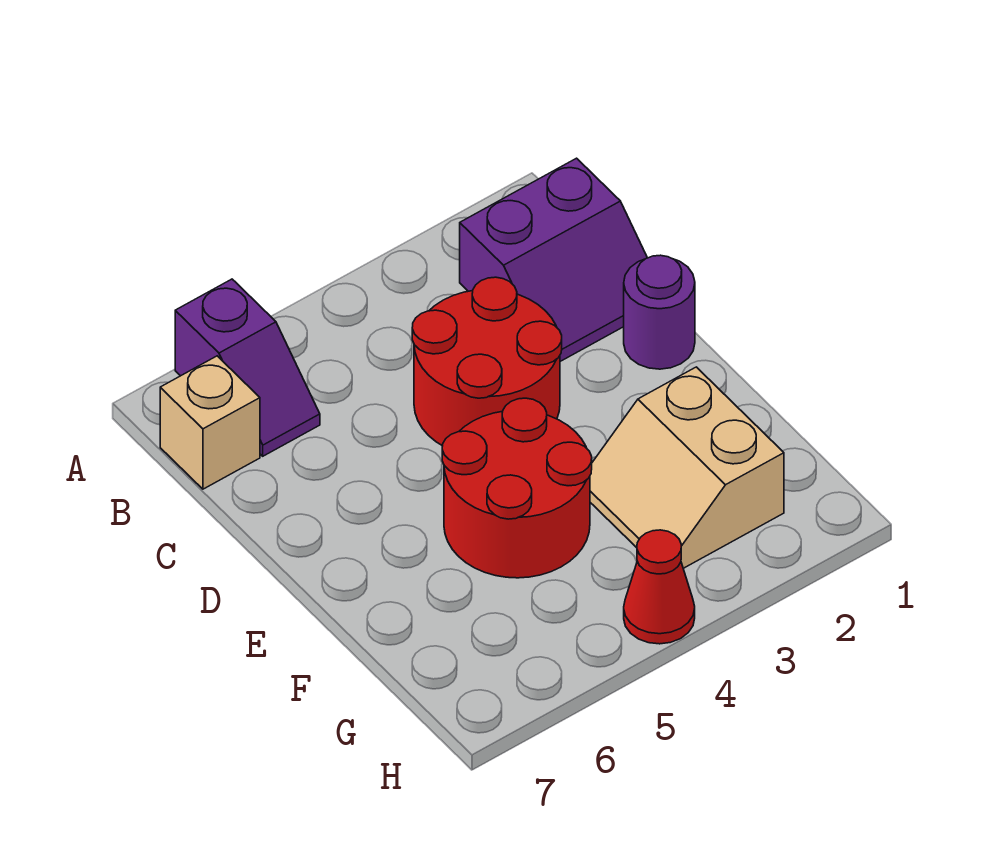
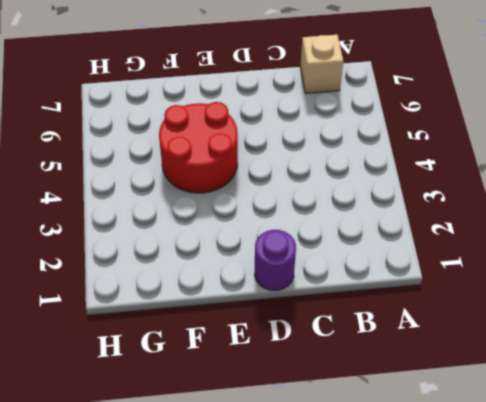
none -> purple slope A6:B6 level 1 top A
none -> purple slope B1:C2 level 1 top B

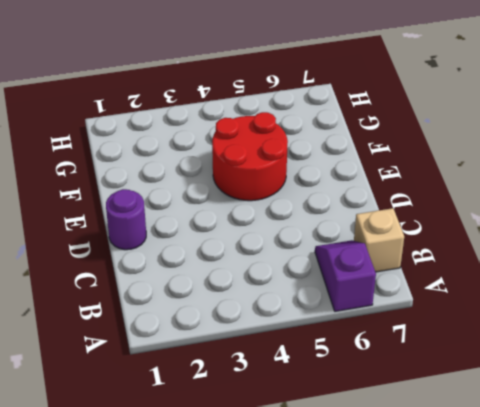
none -> purple slope B1:C2 level 1 top B
none -> red round brick C3:D4 level 1

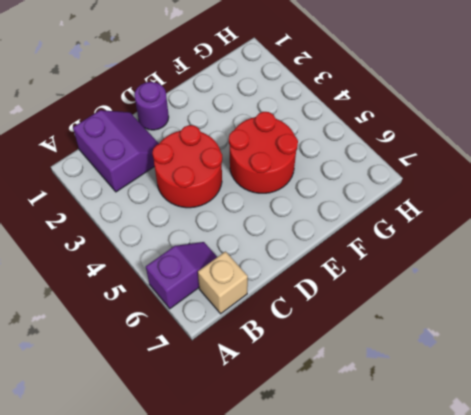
none -> tan slope F2:G3 level 1 top 2
none -> red cone H4 level 1

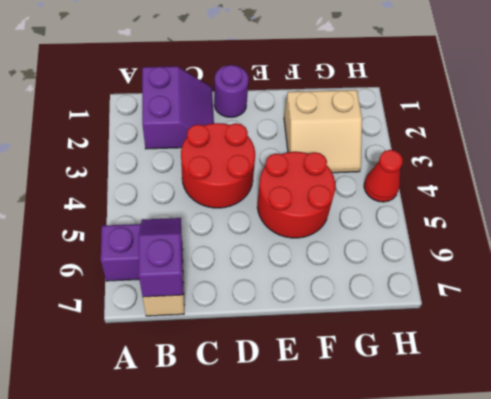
purple slope B6:B7 level 2 top 7 -> none

